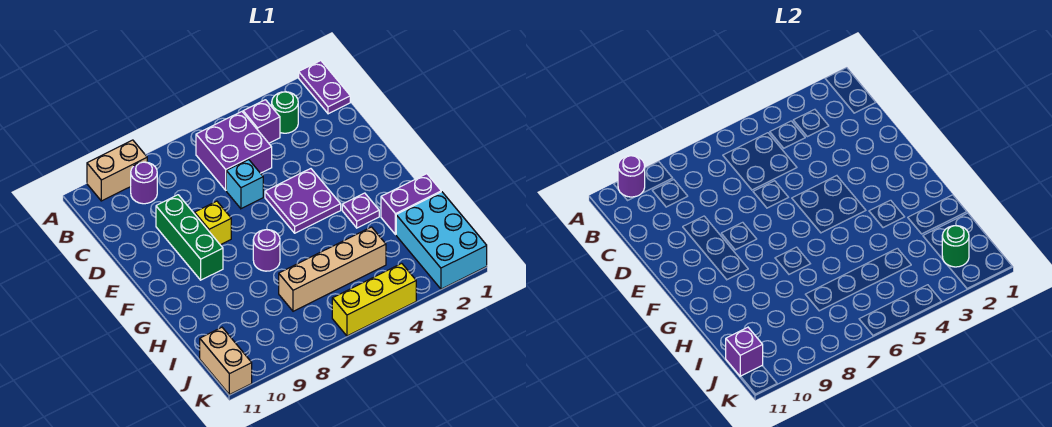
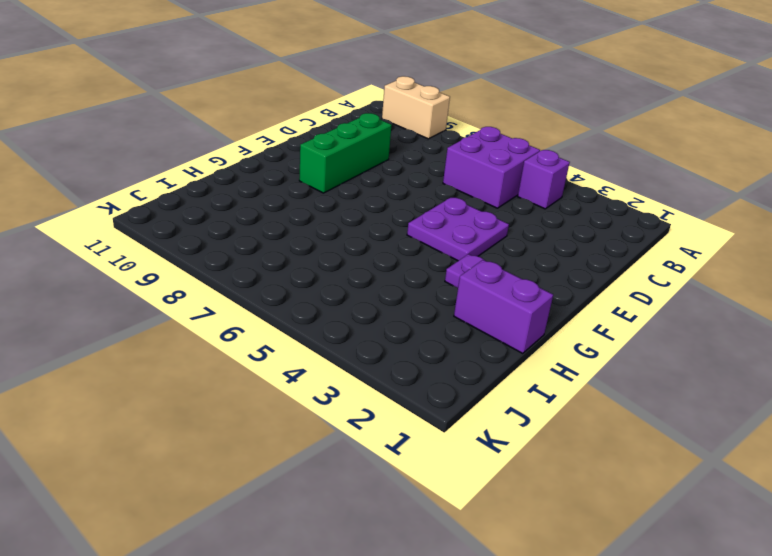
none -> purple plate A1:B1 level 1
none -> green round brick B3 level 1
none -> purple round brick B9 level 1

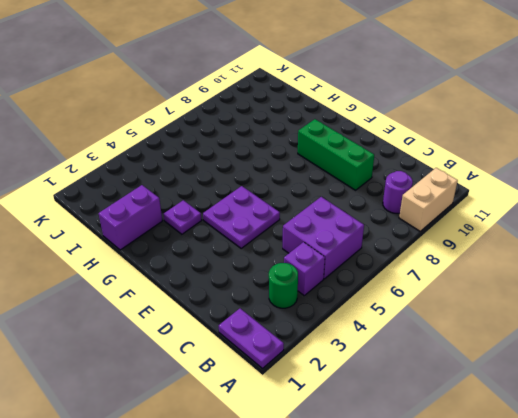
none -> cyan brick D6 level 1
none -> yellow brick E8 level 1
none -> purple round brick G7 level 1

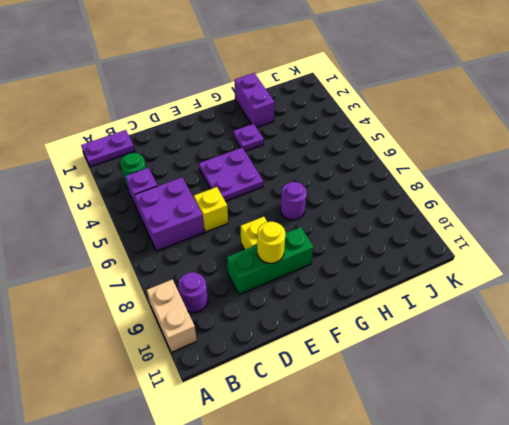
yellow brick D6 level 1 -> cyan brick D6 level 1
yellow round brick E9 level 2 -> none
none -> cyan brick I1:K2 level 1
none -> tan brick I4:I7 level 1
none -> tan brick J11:K11 level 1

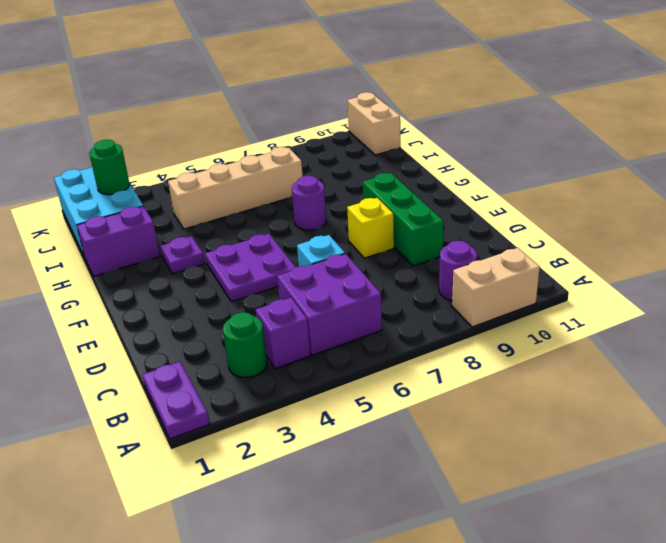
none -> yellow brick K4:K6 level 1
none -> purple round brick A10 level 2
none -> purple brick J11 level 2

